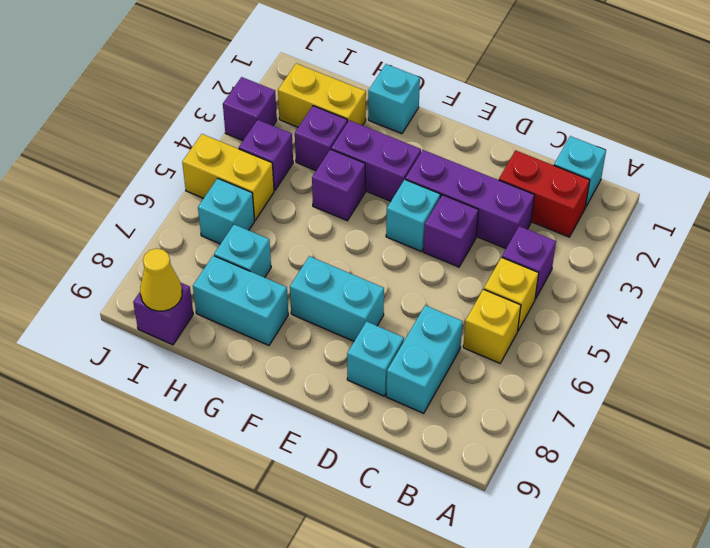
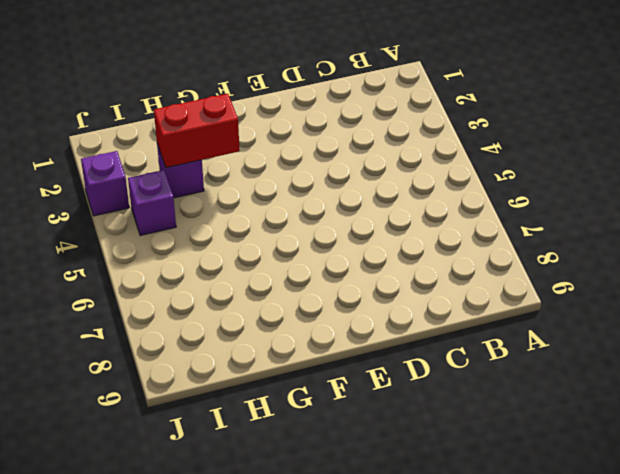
red brick G3:H3 level 2 -> red brick B2:C2 level 1
none -> cyan brick B1 level 1
none -> purple brick B4 level 1
none -> yellow brick B5 level 1

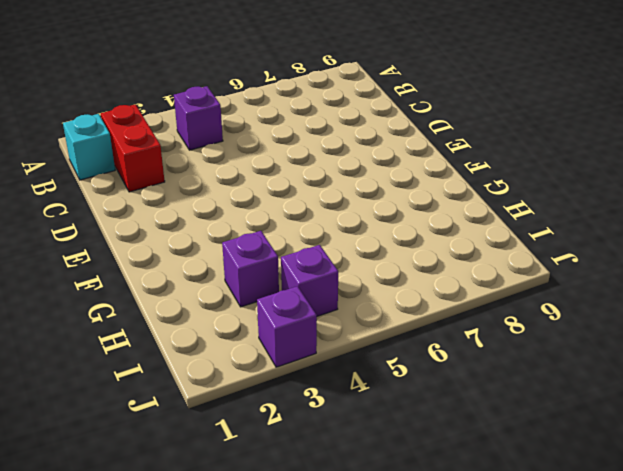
none -> yellow brick B5 level 1
none -> yellow brick B6 level 1
none -> purple brick C3:E3 level 1

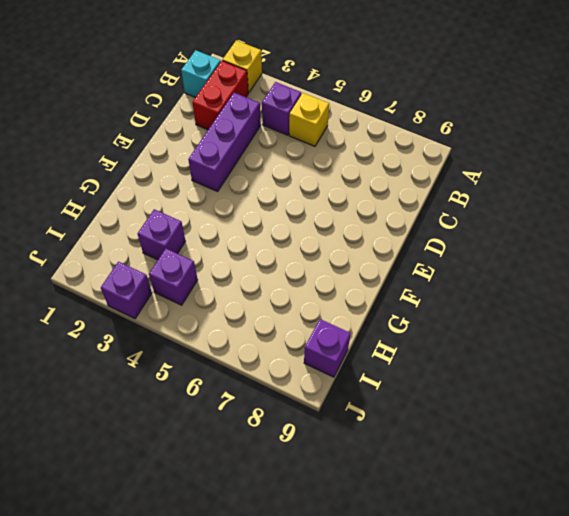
yellow brick A2 level 1 -> yellow brick B6 level 1
none -> cyan brick C7:C8 level 1
none -> purple brick D4 level 1
none -> cyan brick D8 level 1

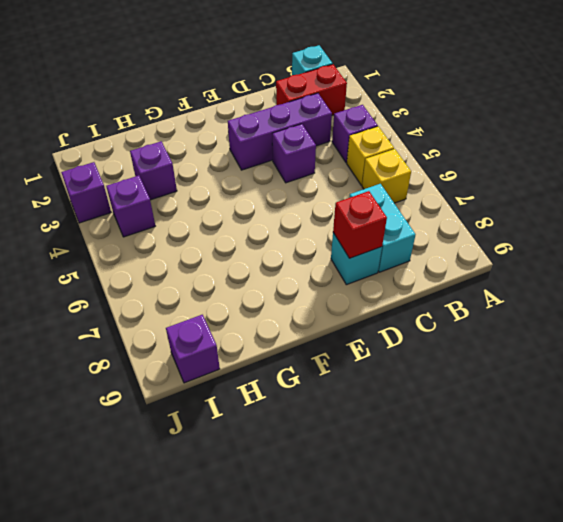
red brick D8 level 2 -> none
none -> cyan brick E4 level 1
none -> cyan brick E7:F7 level 1
none -> purple brick F3:G3 level 1

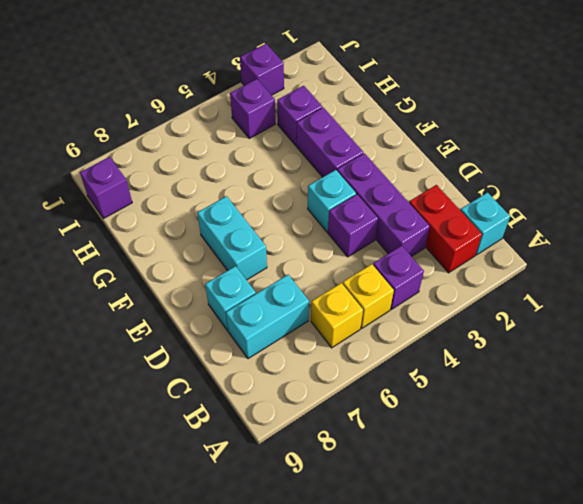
none -> cyan brick G1 level 1
none -> purple brick G4 level 1
none -> cyan brick G8:H8 level 1

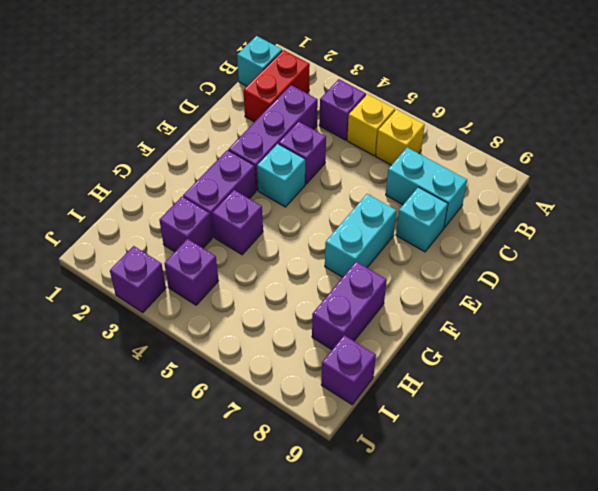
purple brick G8:H8 level 1 -> cyan brick G8:H8 level 1
none -> cyan brick G1 level 1
none -> yellow brick H2:I2 level 1
none -> cyan brick H7 level 1

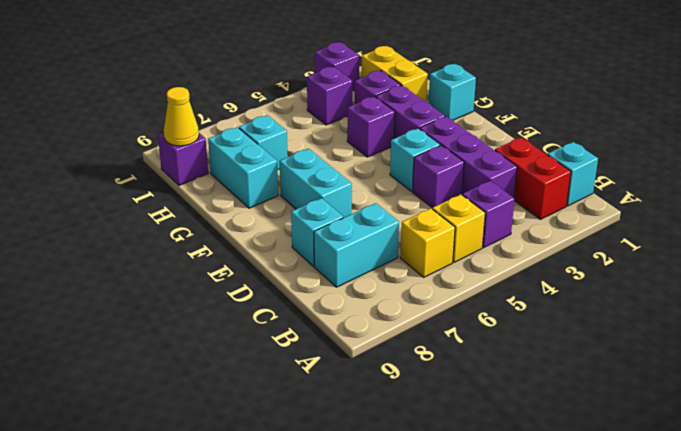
none -> yellow brick I5:J5 level 1
none -> cyan brick I6 level 1

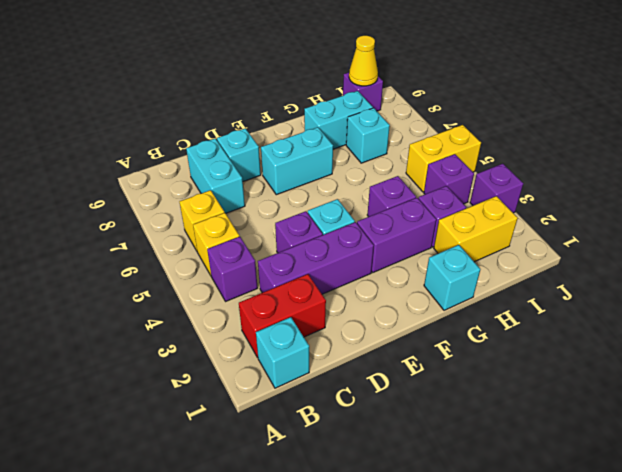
none -> cyan brick I6 level 1

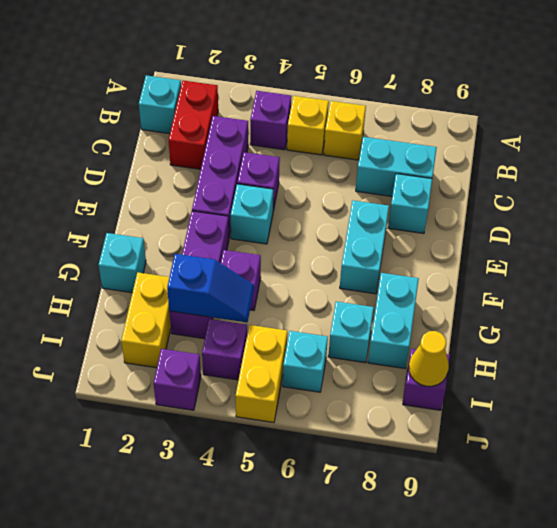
blue slope H3:H4 level 2 top 3 -> none

